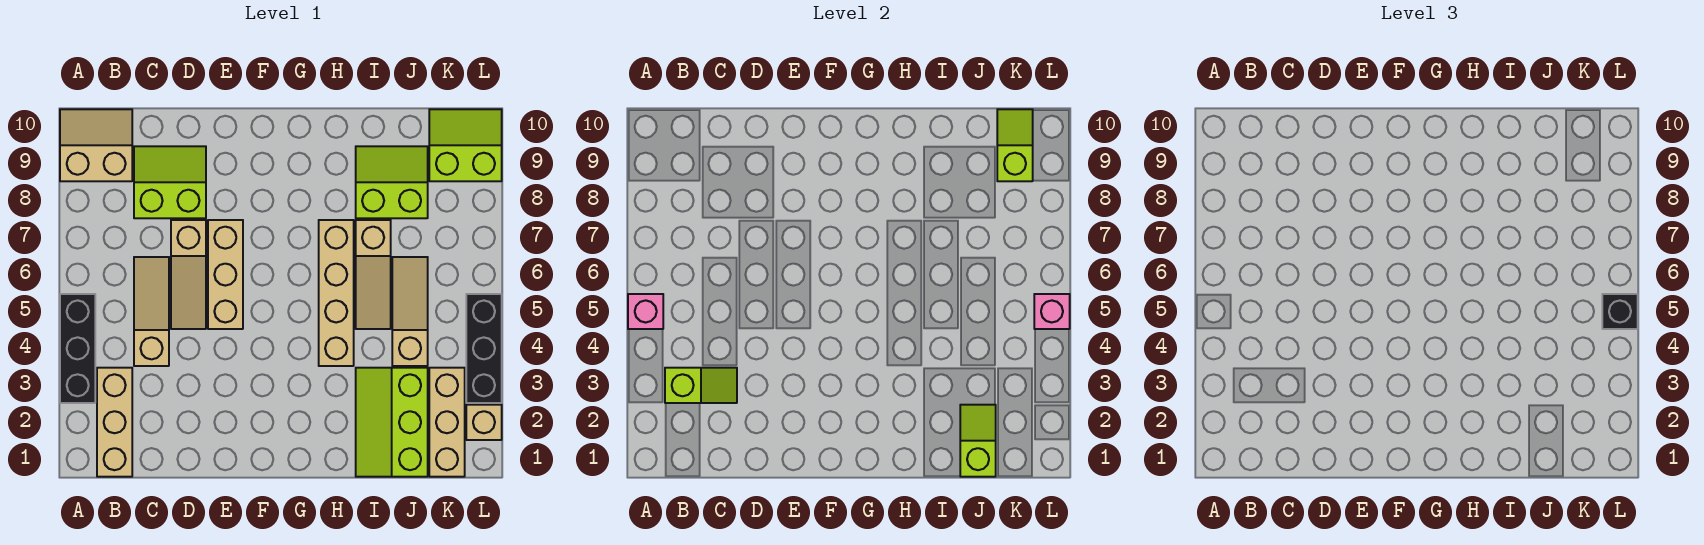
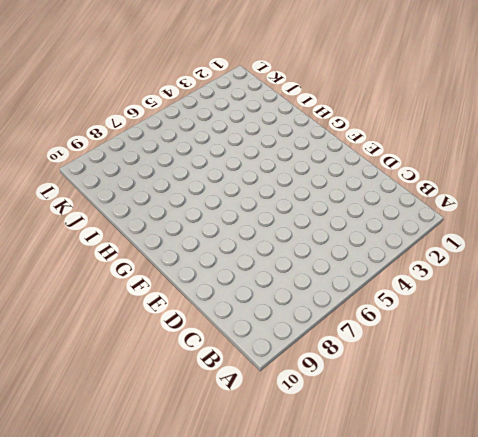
none -> black brick A3:A5 level 1
none -> tan slope A9:B10 level 1 top 9
none -> tan brick B1:B3 level 1

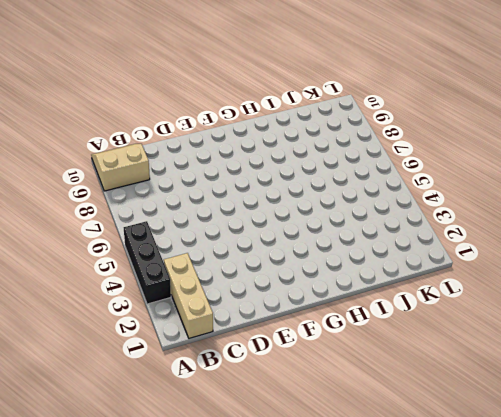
none -> tan slope C4:C6 level 1 top 4
none -> lime slope C8:D9 level 1 top 8
none -> tan slope D5:D7 level 1 top 7

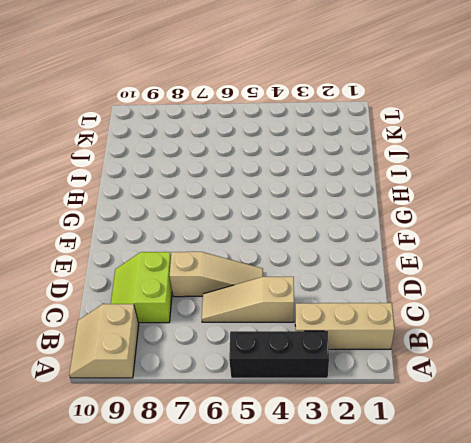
none -> tan brick E5:E7 level 1
none -> tan brick H4:H7 level 1
none -> lime slope I1:J3 level 1 top J

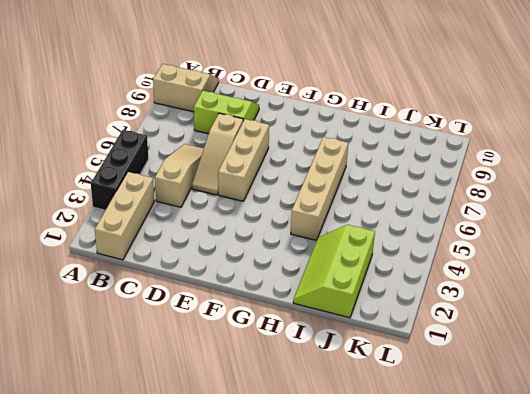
none -> tan slope I5:I7 level 1 top 7
none -> lime slope I8:J9 level 1 top 8
none -> tan slope J4:J6 level 1 top 4

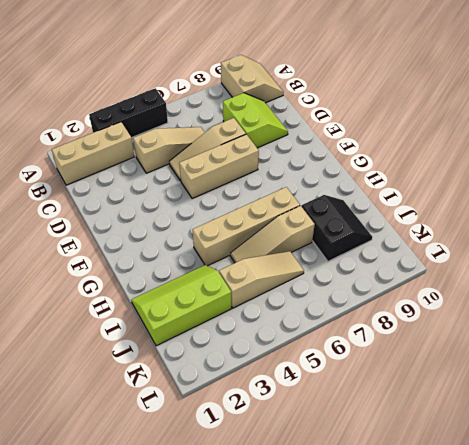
black slope I8:J9 level 1 top 8 -> lime slope I8:J9 level 1 top 8
none -> tan brick K1:K3 level 1
none -> lime slope K9:L10 level 1 top 9
none -> tan brick L2 level 1

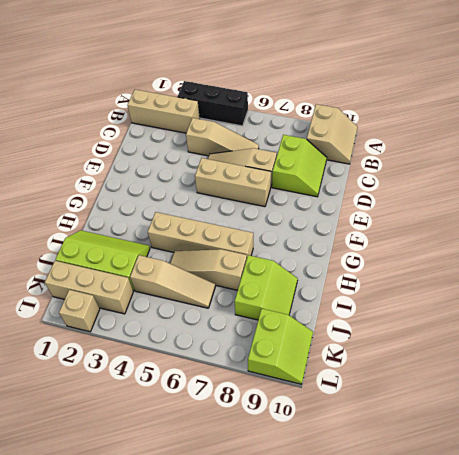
none -> black brick L3:L5 level 1
none -> pink brick A5 level 2
none -> lime slope B3:C3 level 2 top B

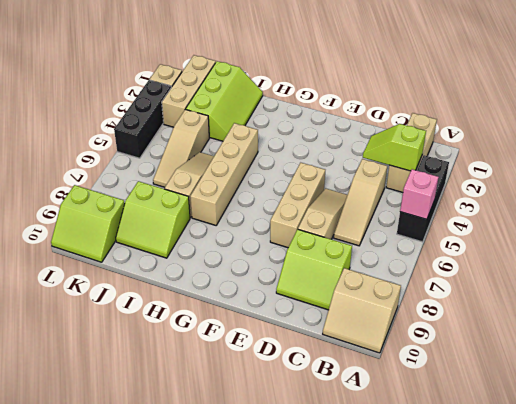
none -> lime slope J1:J2 level 2 top 1
none -> lime slope K9:K10 level 2 top 9
none -> pink brick L5 level 2

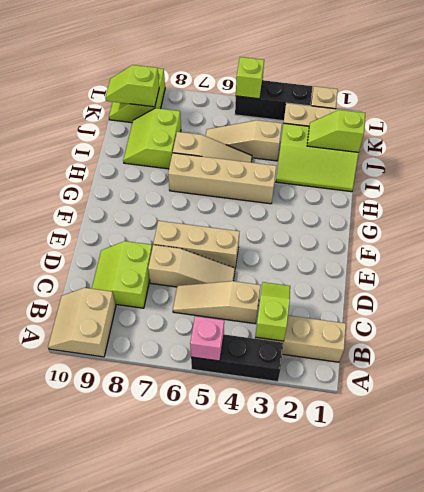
lime brick L5 level 2 -> pink brick L5 level 2
none -> black brick L5 level 3

